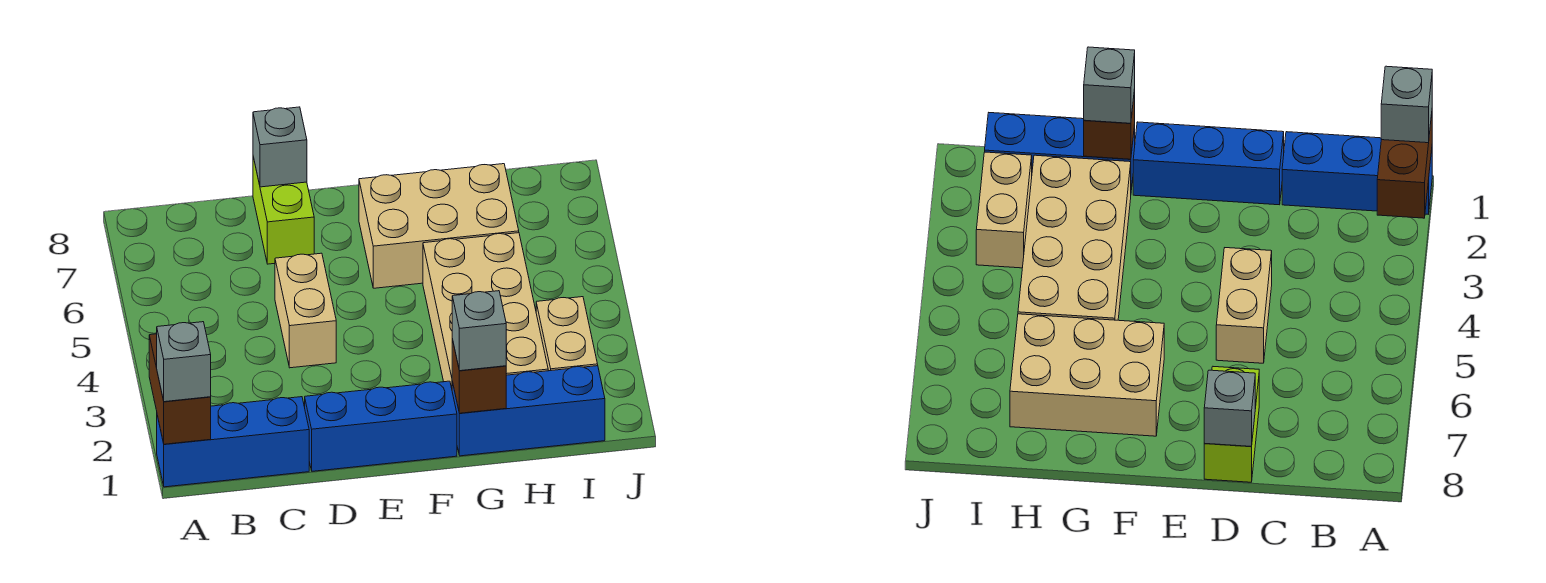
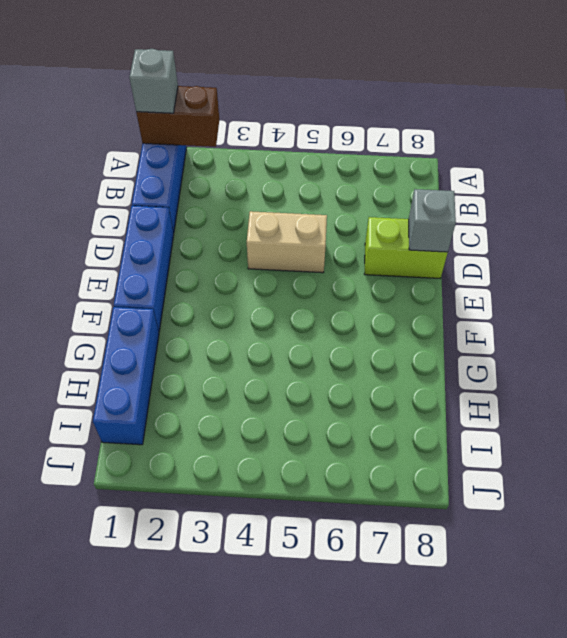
none -> tan brick F6:H7 level 1
none -> tan brick G2:H5 level 1
none -> tan brick I2:I3 level 1

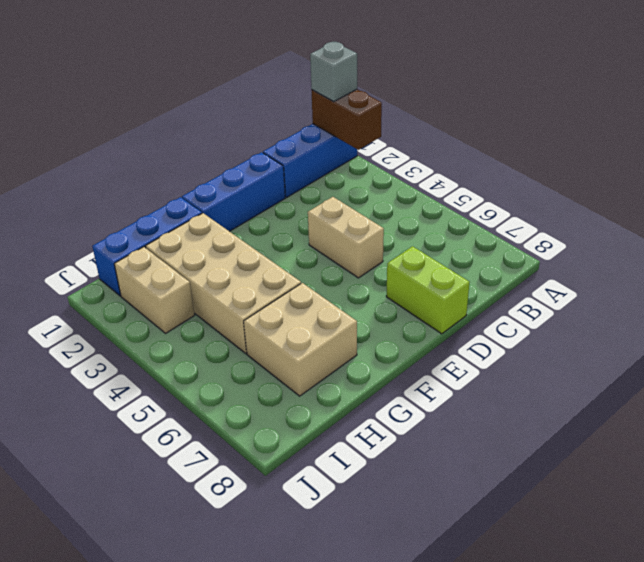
tan brick G6:H7 level 1 -> tan brick F6:H7 level 1
none -> grey brick D8 level 2
none -> brown brick G1 level 2
none -> grey brick G1 level 3

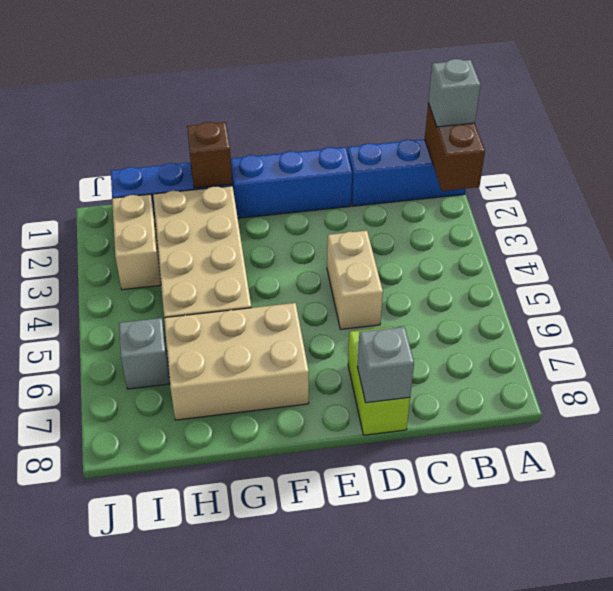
grey brick I6 level 1 -> grey brick G1 level 3

